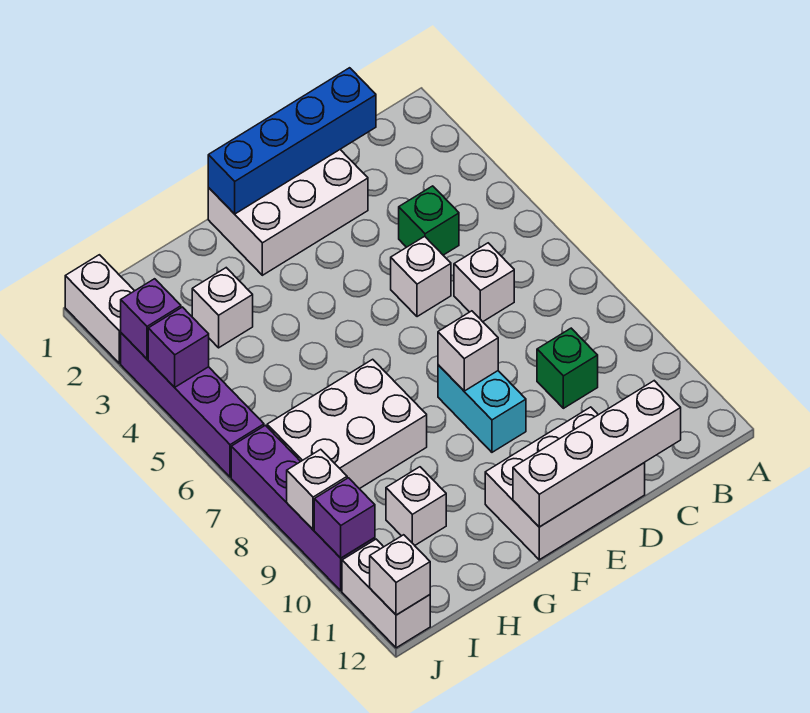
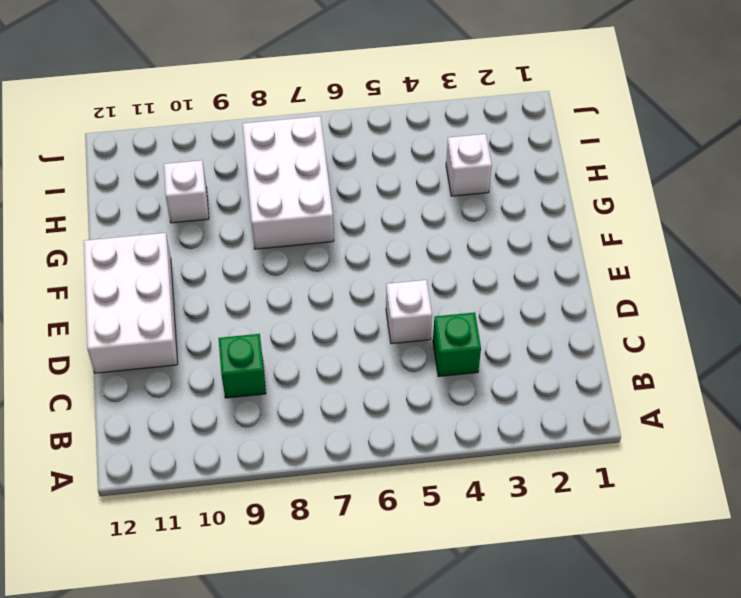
none -> white brick C6 level 1
none -> white brick D1:F2 level 1
none -> cyan brick E8:E9 level 1

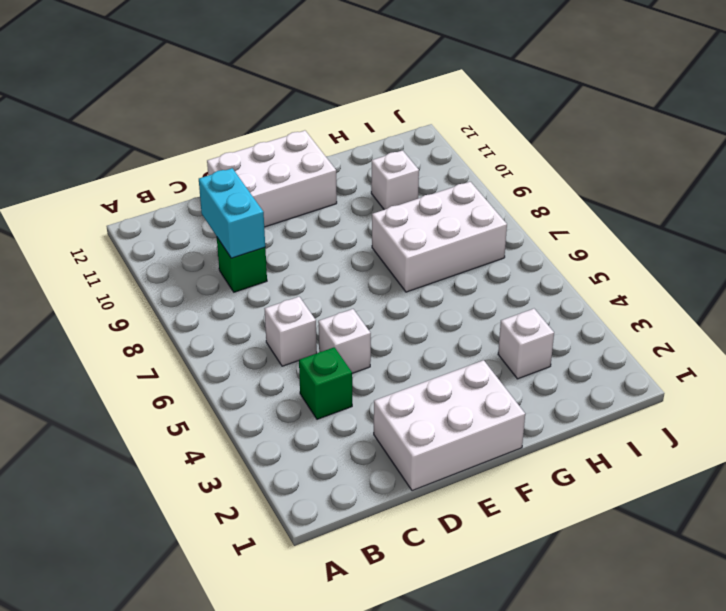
cyan brick C9:C10 level 2 -> cyan brick E8:E9 level 1
none -> white brick J1:J2 level 1
none -> purple brick J3:J6 level 1
none -> purple brick J7:J10 level 1

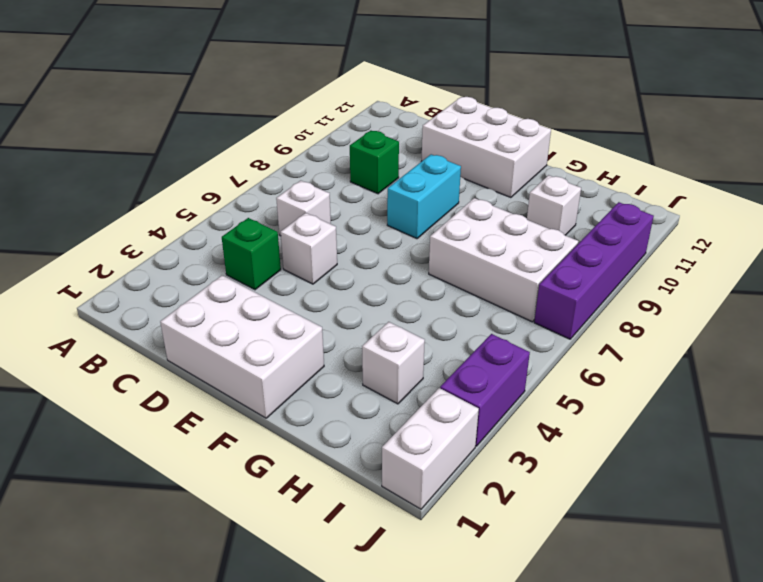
purple brick J3:J4 level 1 -> purple brick J3:J6 level 1
none -> white brick J11:J12 level 1
none -> blue brick C1:F1 level 2
none -> white brick C12:F12 level 2

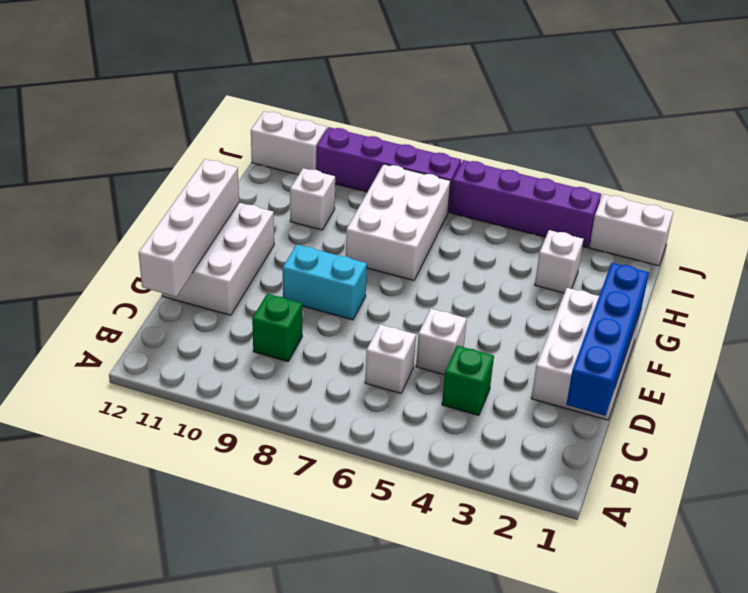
none -> white brick E8 level 2
none -> purple brick J3 level 2
none -> purple brick J4 level 2

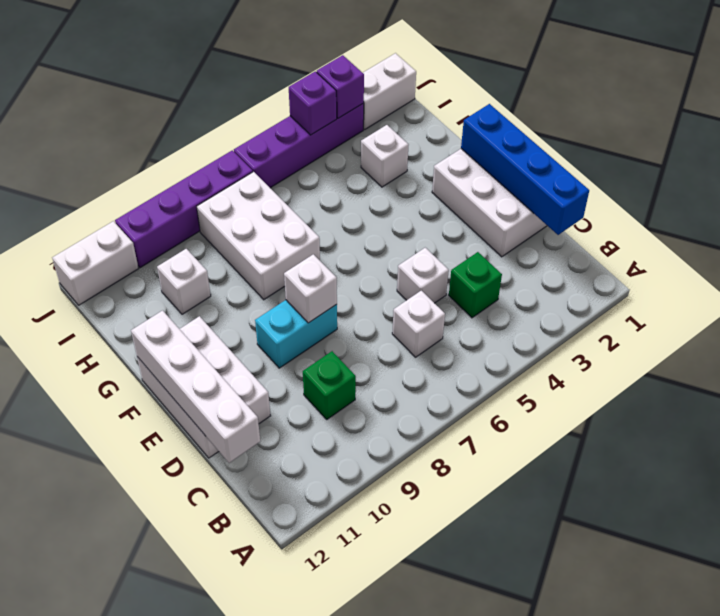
none -> white brick J9 level 2
none -> purple brick J10 level 2
none -> white brick J12 level 2

